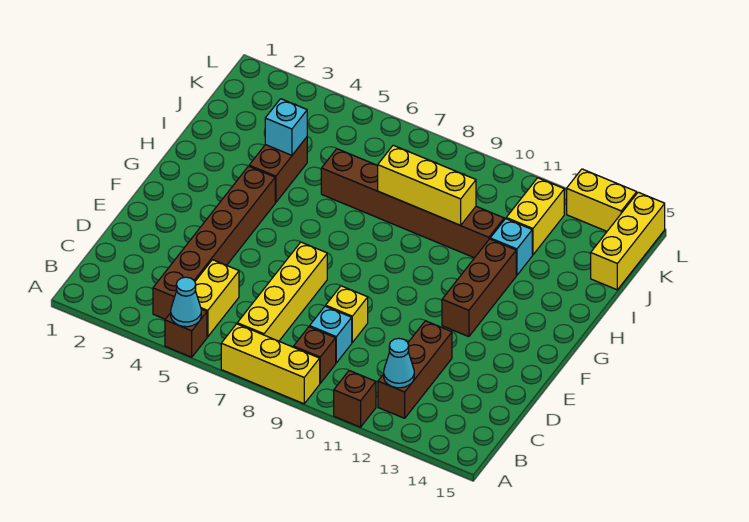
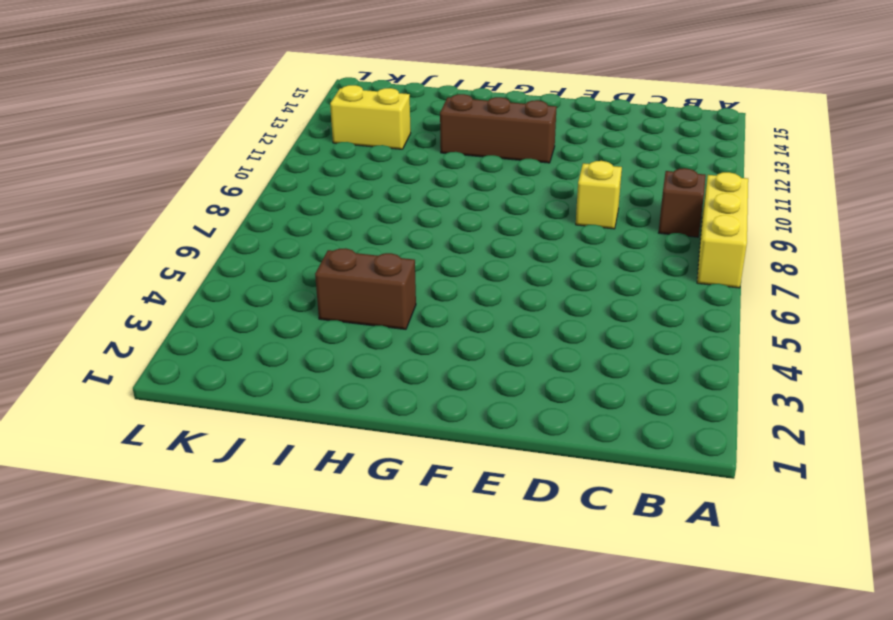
none -> brown brick A5 level 1
none -> brown brick A11 level 1
none -> brown brick B4:G4 level 1

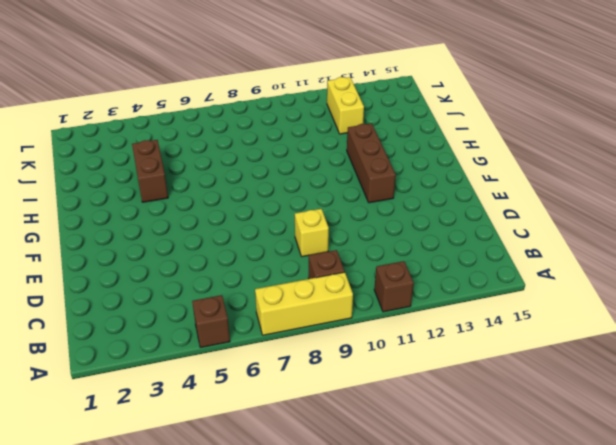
none -> brown brick B4:G4 level 1
none -> yellow brick B5:C5 level 1
none -> yellow brick B7:E7 level 1

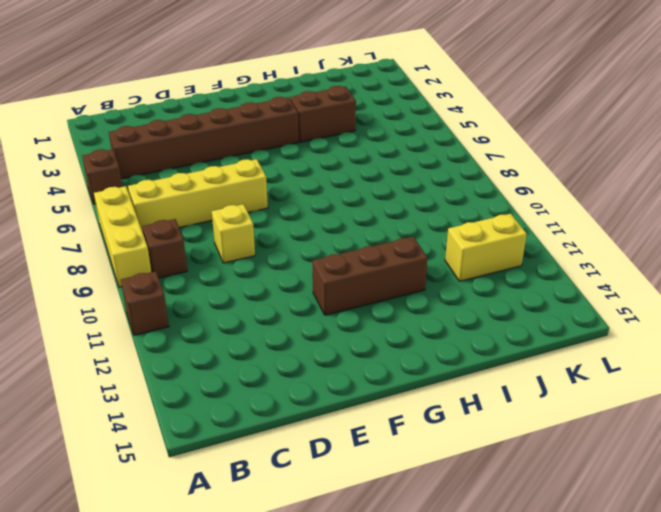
none -> yellow brick B5:C5 level 1
none -> brown brick B12:D12 level 1
none -> cyan brick C9 level 1

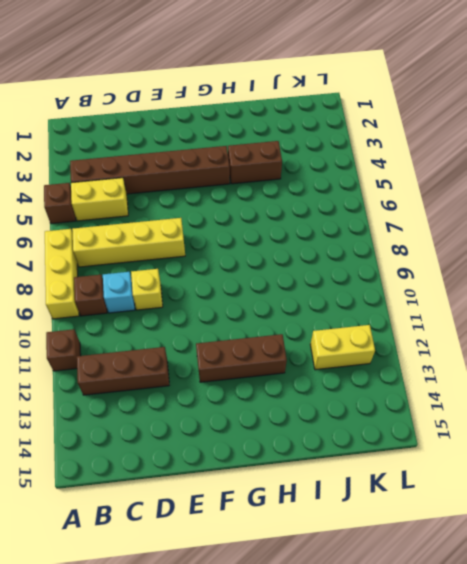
none -> brown brick I6:I11 level 1
none -> cyan brick I12 level 1
none -> yellow brick J15:L15 level 1

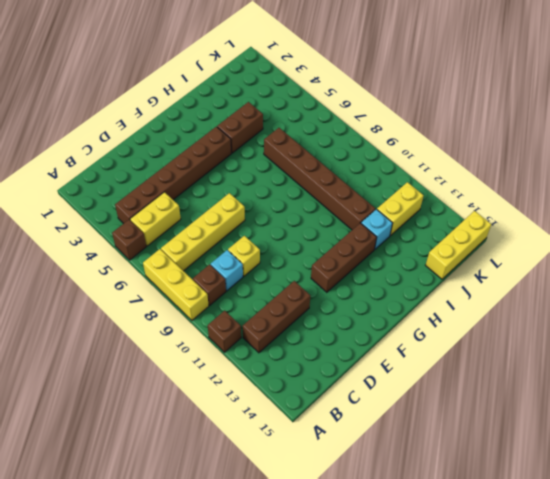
none -> yellow brick L13:L14 level 1
none -> cyan cone A5 level 2
none -> cyan cone B12 level 2

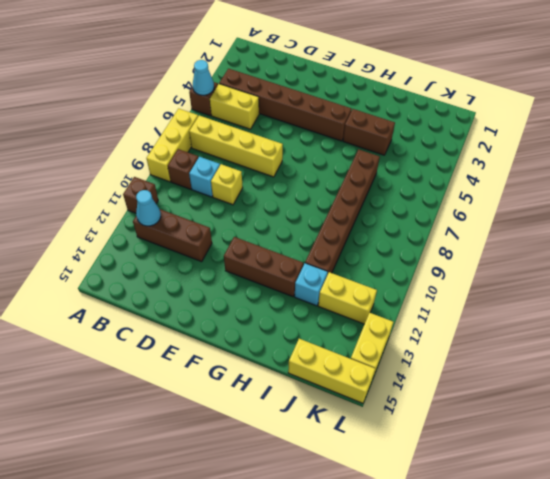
none -> cyan brick I4 level 2
none -> yellow brick I8:I10 level 2

